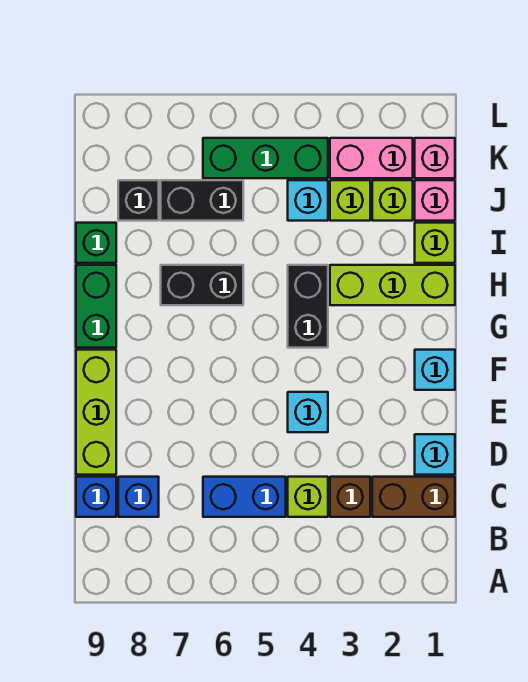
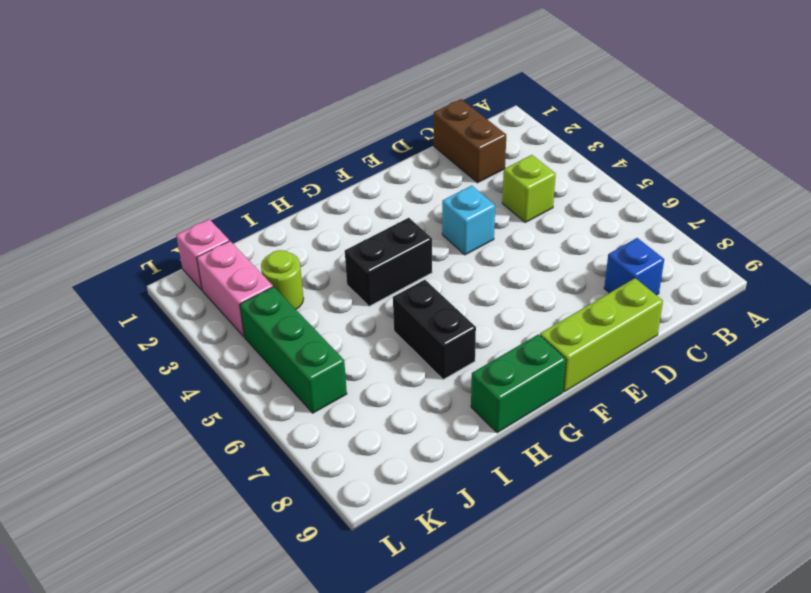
lime round brick J3 level 1 -> lime brick J3 level 1
none -> brown brick C3 level 1
none -> blue brick C5:C6 level 1
none -> blue brick C9 level 1

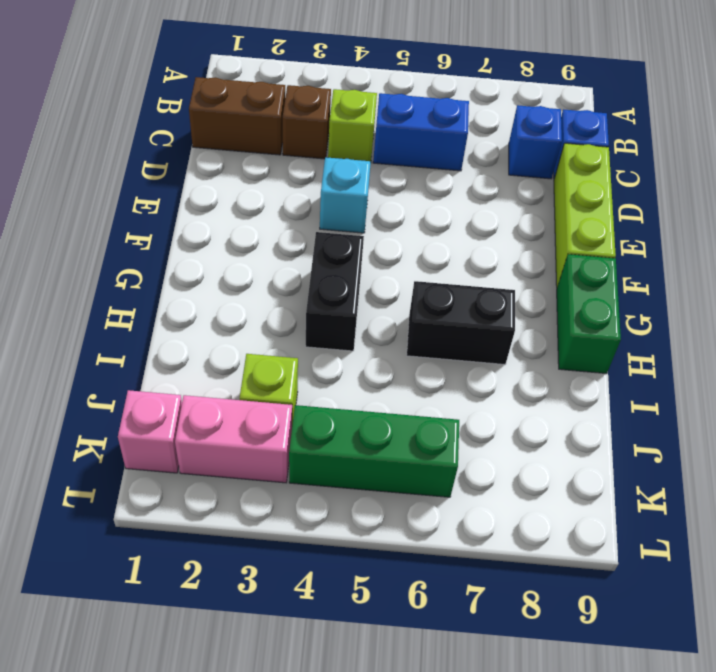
none -> cyan brick D1 level 1
none -> cyan brick F1 level 1
none -> lime brick H1:H3 level 1

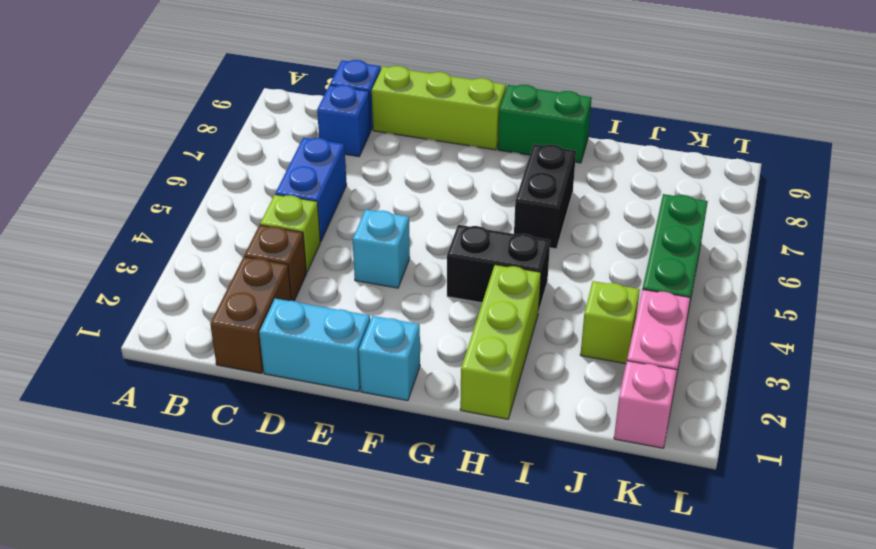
cyan brick D1:E1 level 1 -> cyan brick D1 level 1
none -> lime brick I1 level 1
none -> green brick I9 level 1
none -> pink brick J1 level 1

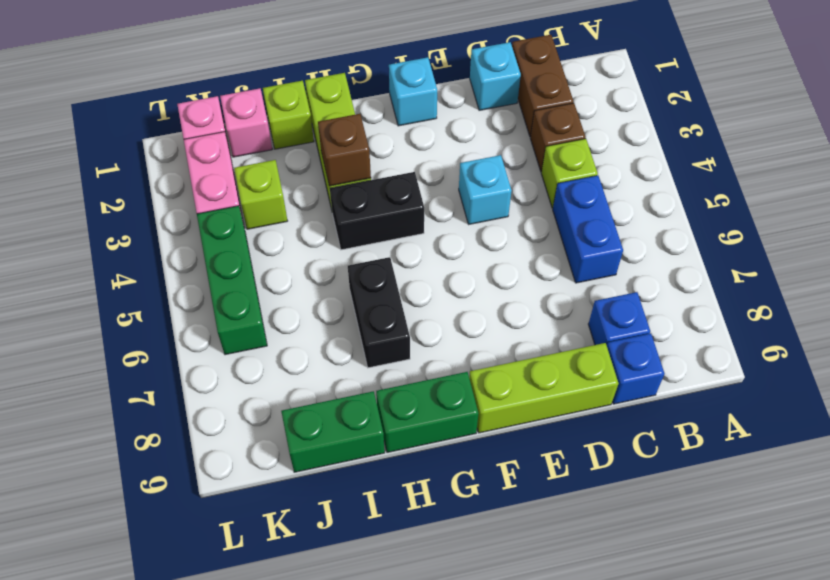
brown brick H3 level 2 -> none
green brick I9:J9 level 1 -> green brick I9 level 1
none -> lime brick J2 level 1
none -> cyan brick J4 level 1
none -> black brick J6:J7 level 1

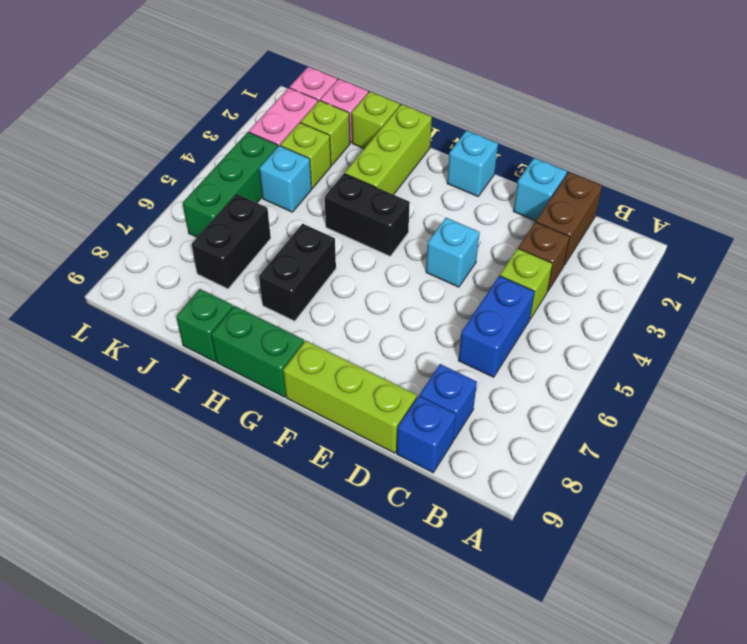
none -> black brick J8 level 1

